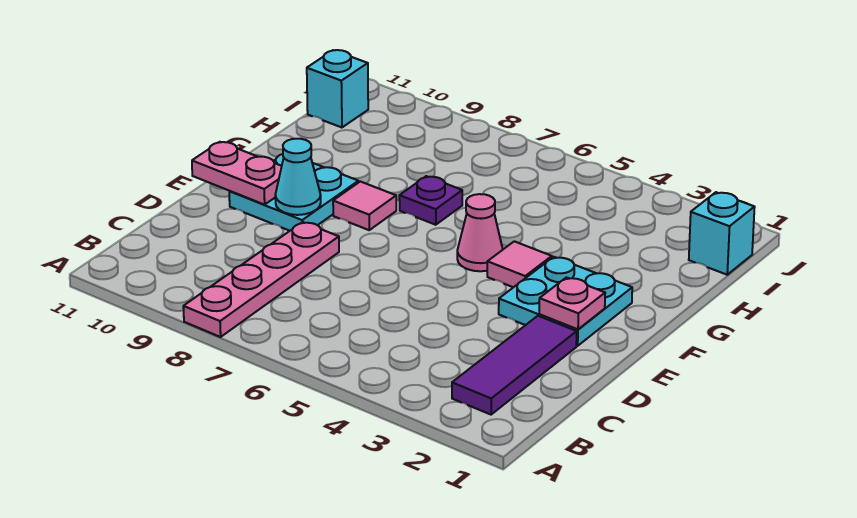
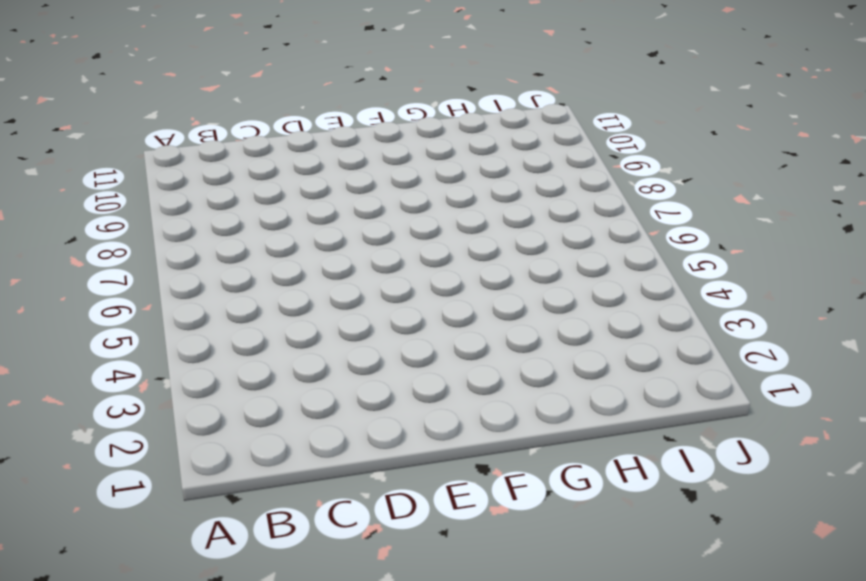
none -> pink plate A8:D8 level 1
none -> purple tile B2:D2 level 1
none -> cyan plate E2:F3 level 1

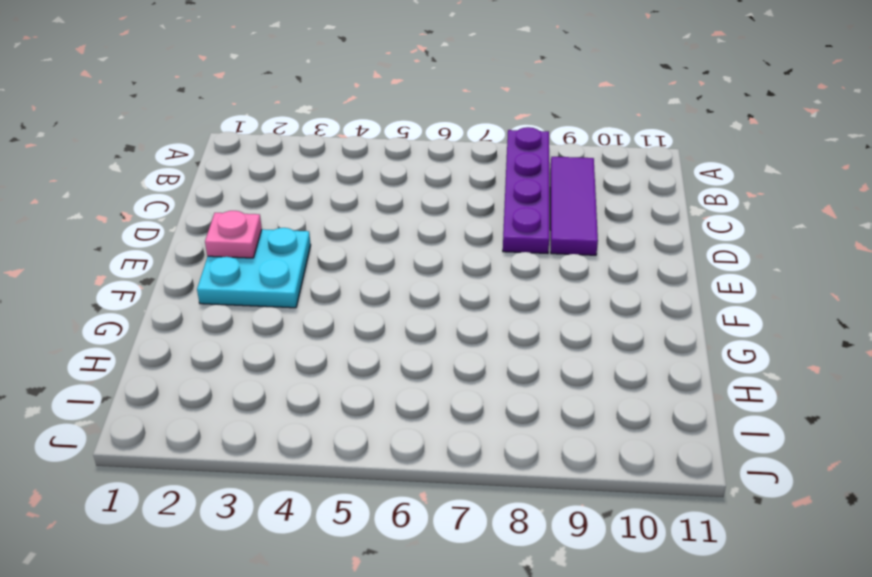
purple plate A8:D8 level 1 -> pink plate A8:D8 level 1
purple tile B9:D9 level 1 -> purple tile B2:D2 level 1
none -> cyan plate E9:F10 level 1
none -> pink tile F4 level 1
none -> pink cone F5 level 1

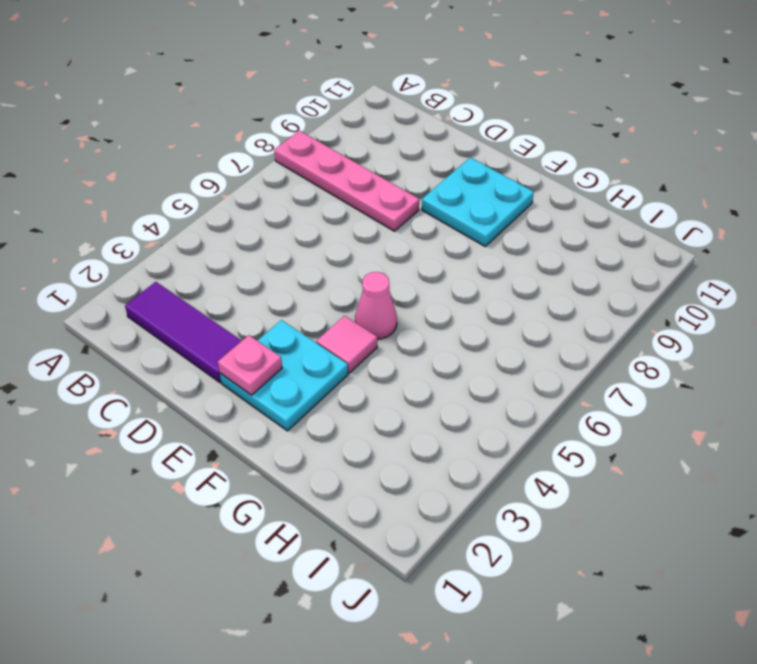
none -> pink tile F8 level 1
none -> purple plate G7 level 1
none -> cyan brick I1 level 1

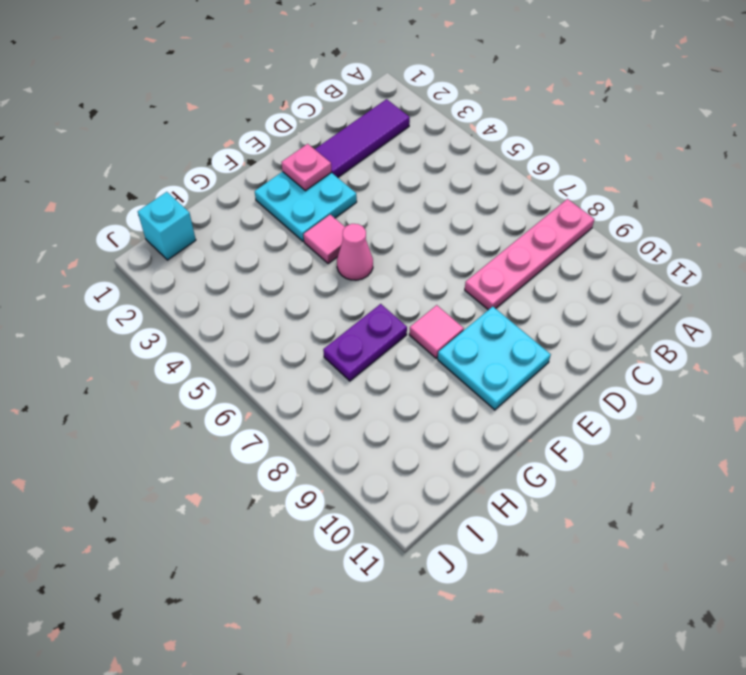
purple plate G7:H7 level 1 -> purple plate G7 level 1
none -> cyan brick I11 level 1
none -> cyan cone E9 level 2
none -> pink plate E10:E11 level 2

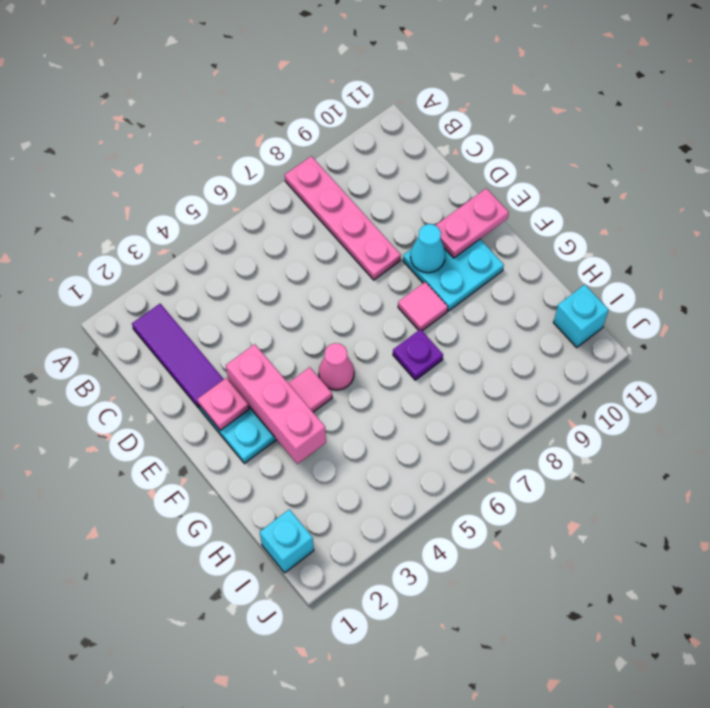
pink brick E3:G3 level 2 -> none

